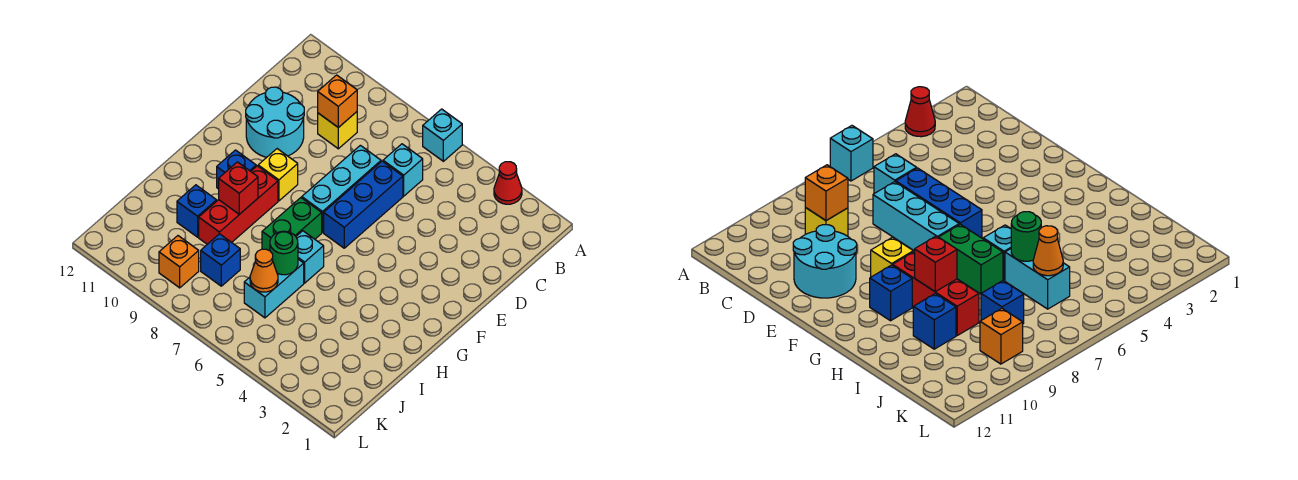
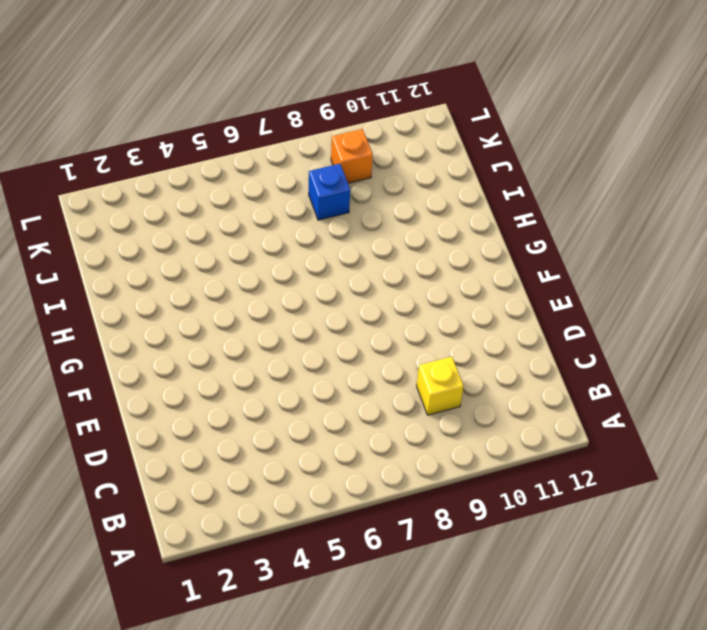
none -> red cone A3 level 1
none -> cyan brick A6 level 1
none -> cyan brick C6 level 1

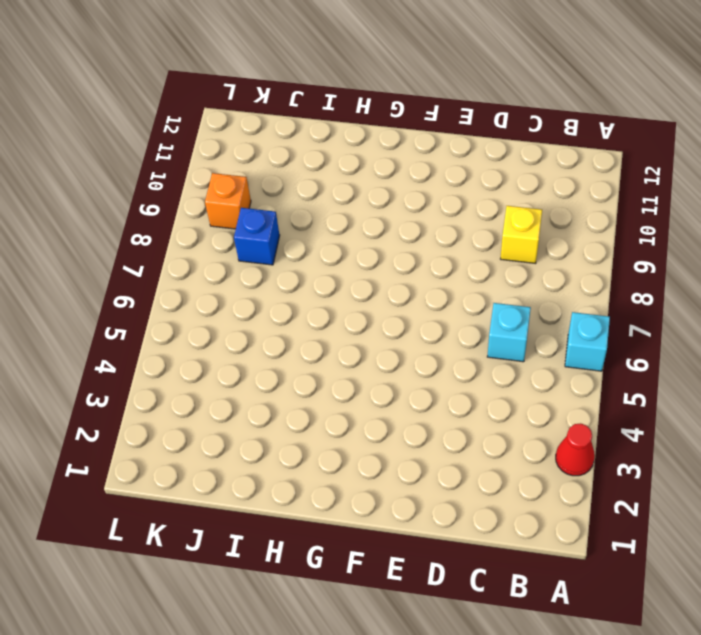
none -> blue brick D6:F6 level 1
none -> cyan brick D7:F7 level 1
none -> cyan round brick D10:E11 level 1

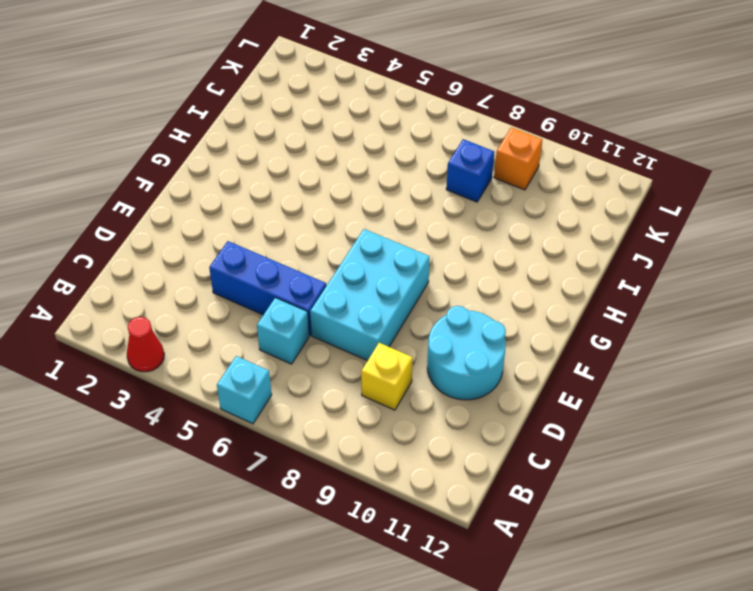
blue brick D4:D6 level 1 -> blue brick D6:F6 level 1
cyan brick D7:F8 level 1 -> cyan brick D7:F7 level 1
none -> yellow brick F9 level 1
none -> green brick G7:H7 level 1
none -> red brick G9:I9 level 1

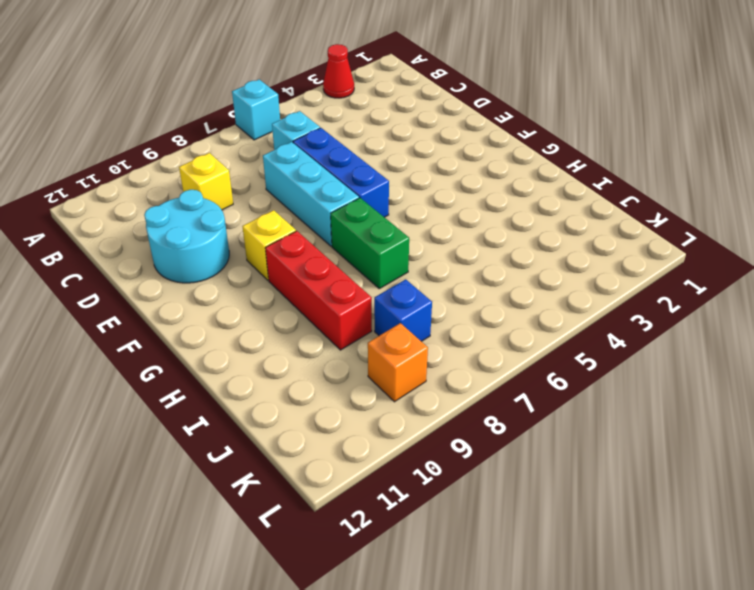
none -> blue brick G10 level 1
none -> cyan brick H6 level 1
none -> cyan brick I6:J6 level 1

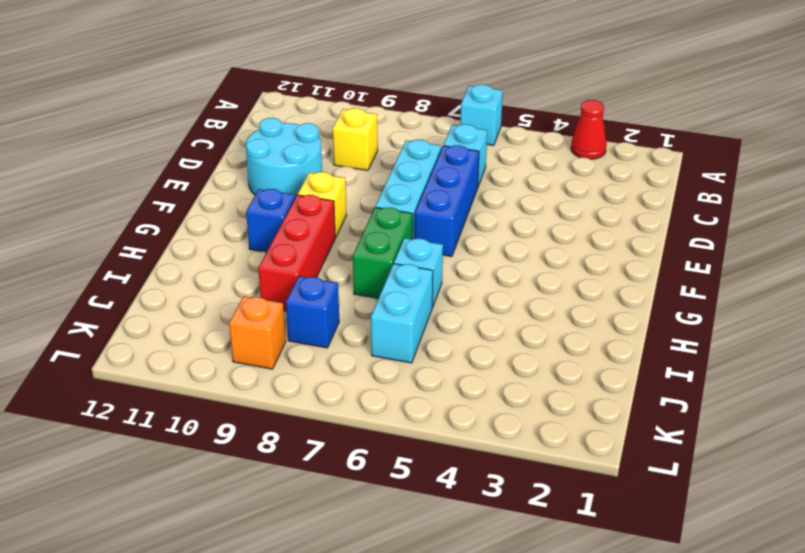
none -> blue brick I10 level 1
none -> orange brick C9 level 2
none -> red brick H9 level 2

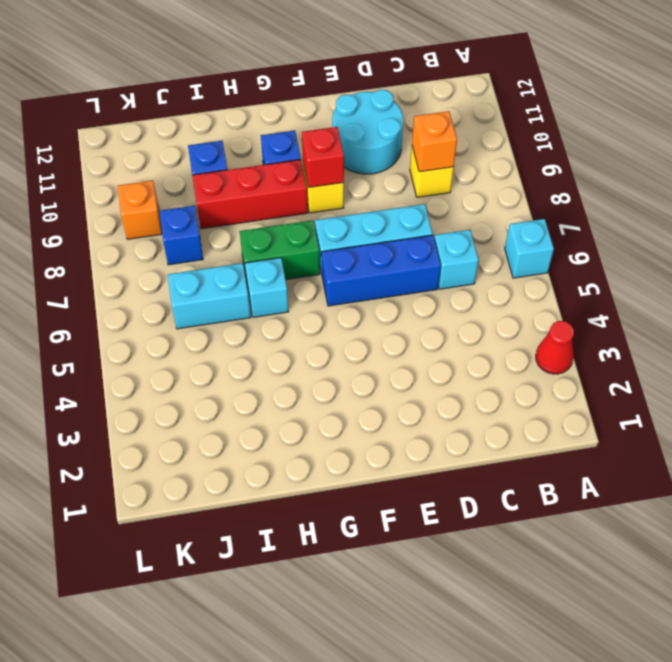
red brick F9 level 2 -> red brick H9 level 2
none -> green round brick I6 level 2
none -> orange cone J6 level 2

